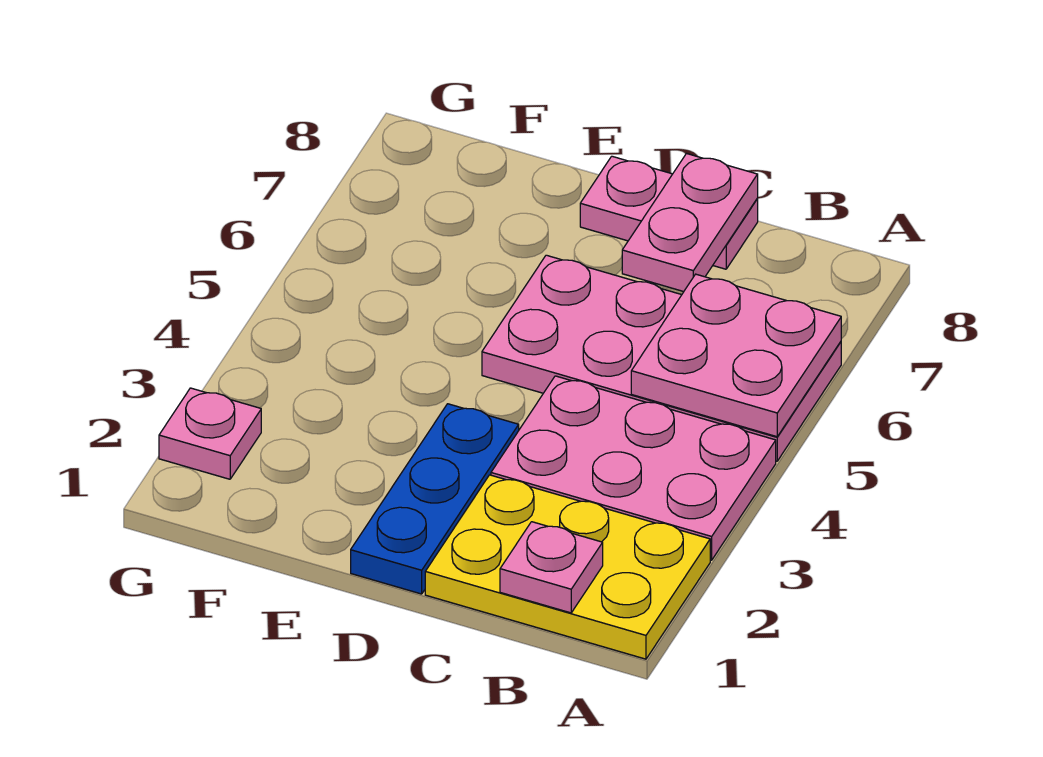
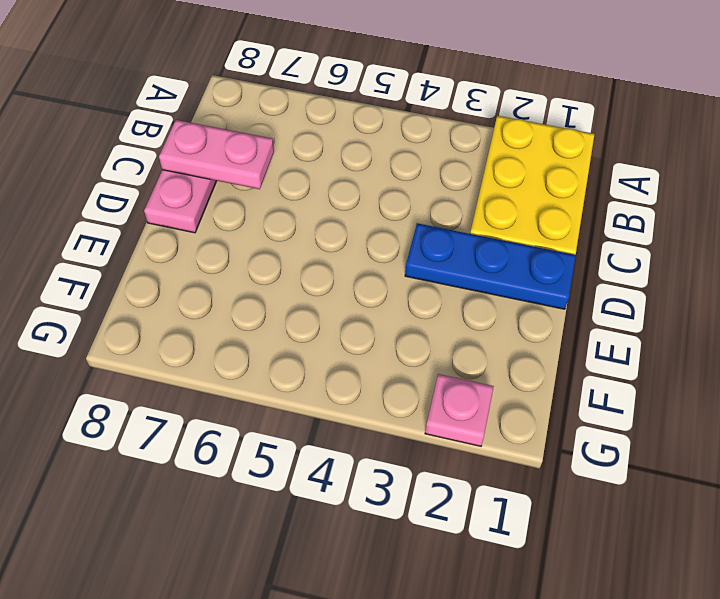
none -> pink plate A3:C4 level 1
none -> pink plate A5:D6 level 1

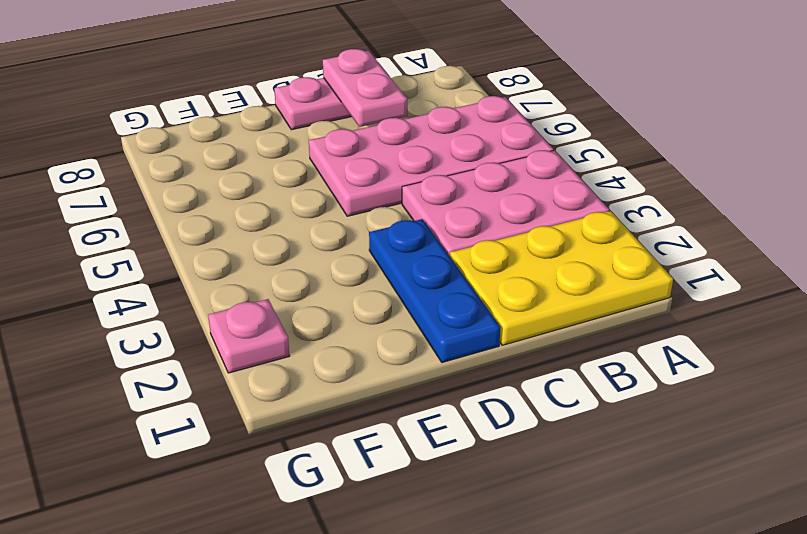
none -> pink plate A5:B6 level 2
none -> pink plate B1 level 2

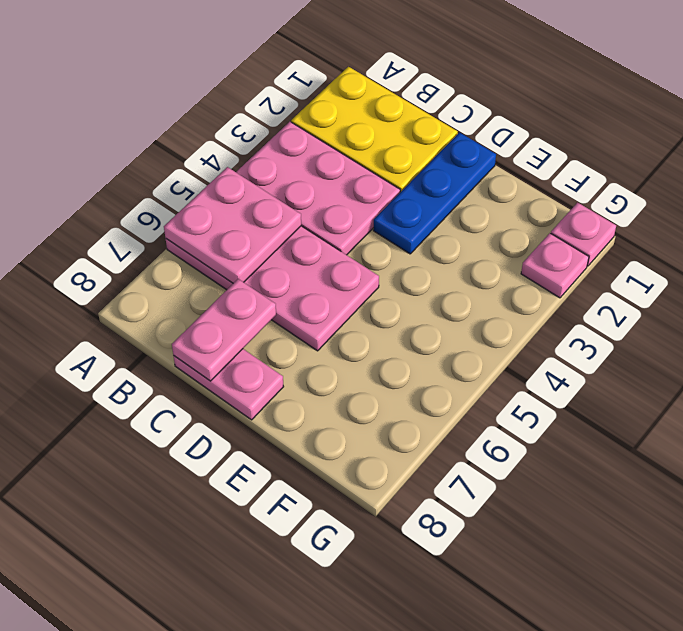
pink plate G1 level 1 -> pink plate B1 level 2

